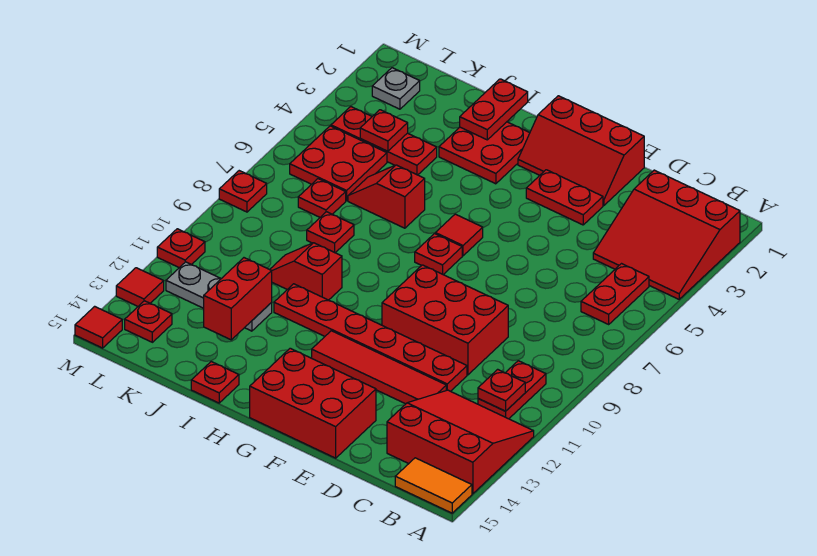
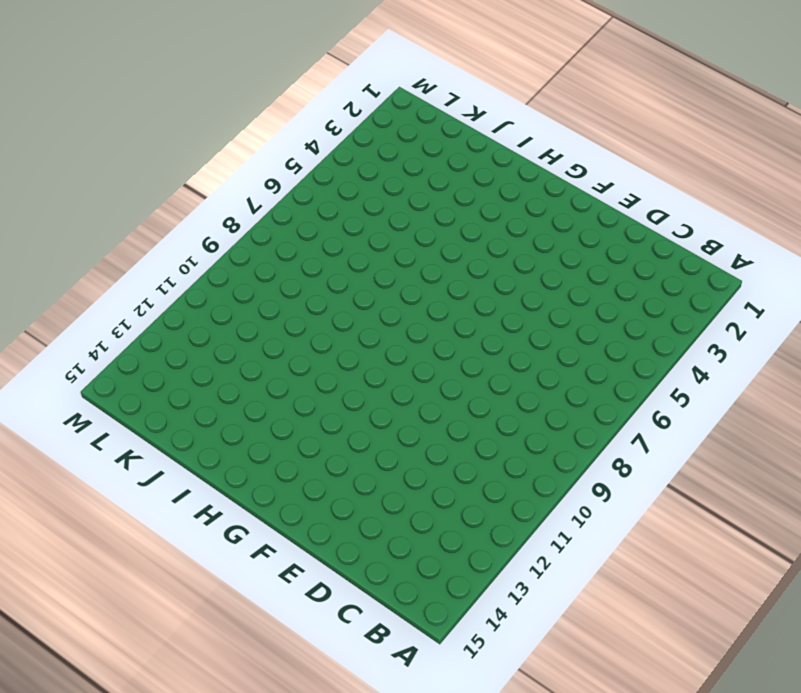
none -> red slope A2:C4 level 1 top 2
none -> red slope A12:C14 level 1 top 14
none -> orange tile A15:B15 level 1
none -> red plate B5:B6 level 1

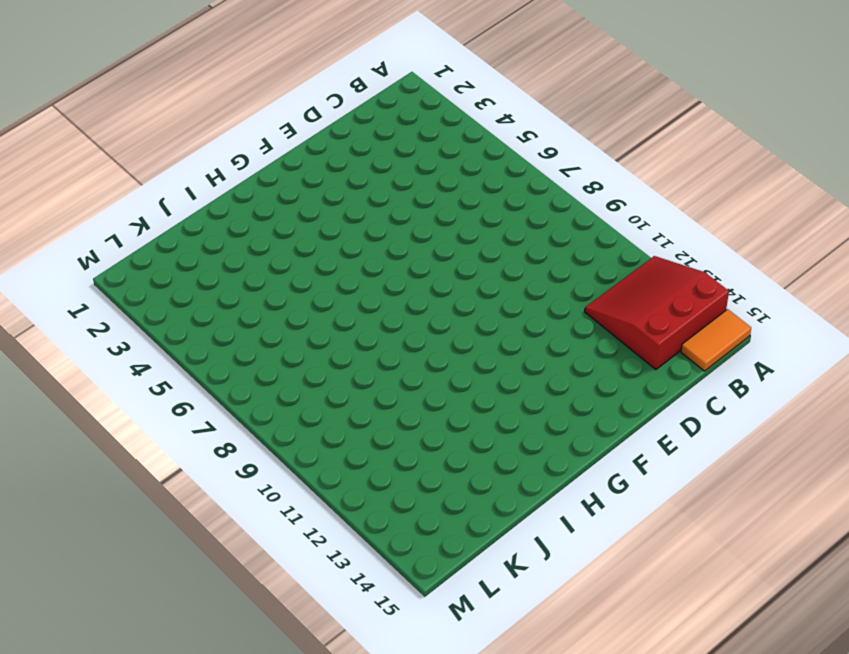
none -> red slope A2:C4 level 1 top 2
none -> red plate B5:B6 level 1
none -> red plate B10:B11 level 1
none -> red brick D9:F10 level 1

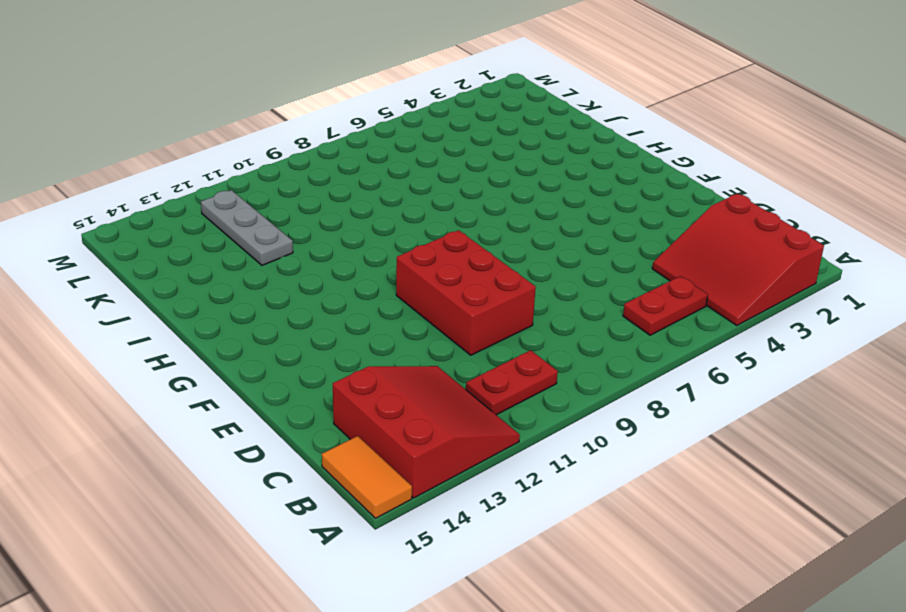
none -> red plate D11:I11 level 1
none -> red tile D12:G12 level 1
none -> red slope E1:G2 level 1 top 1
none -> red plate E3:F3 level 1

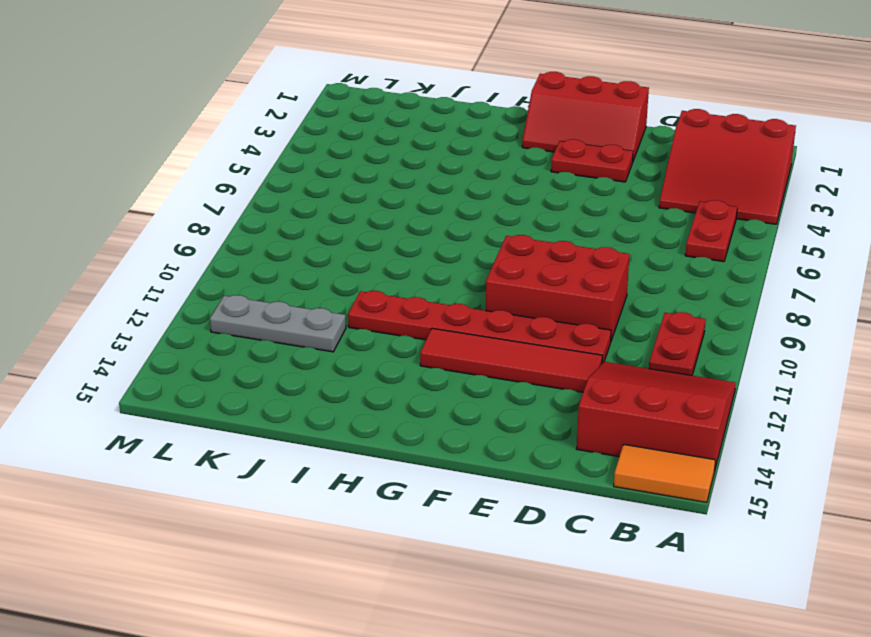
none -> red brick E14:G15 level 1
none -> red tile G6 level 1
none -> red plate G7 level 1
none -> red plate H2:I3 level 1

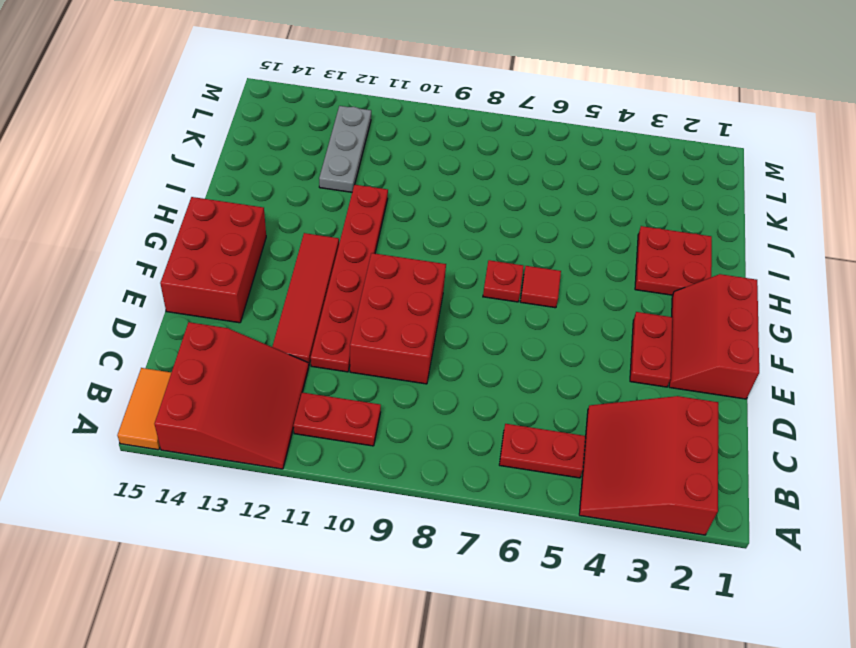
none -> red slope I6:J6 level 1 top I
none -> red slope I10:J10 level 1 top I
none -> red plate I15 level 1
none -> red plate J4:L4 level 1

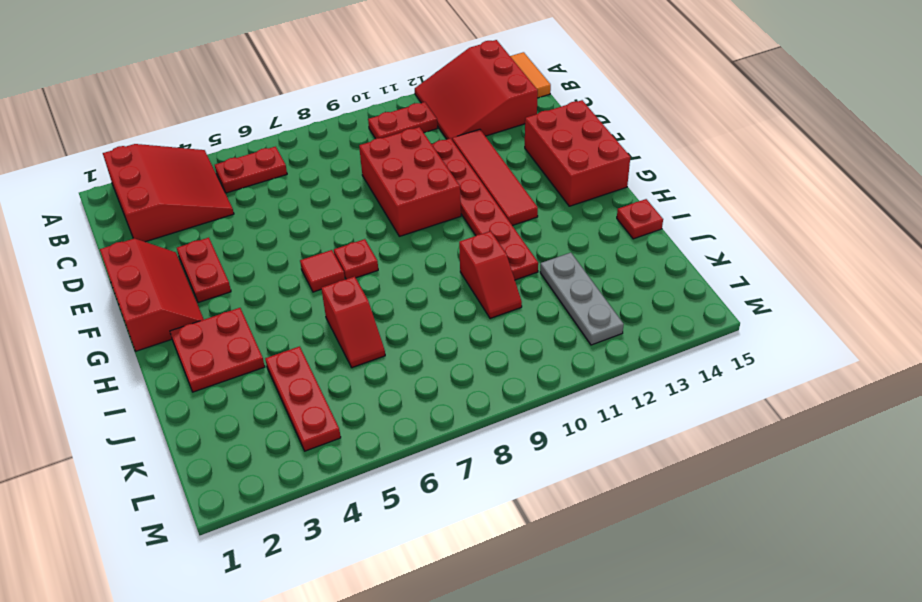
none -> red plate J8 level 1
none -> red plate K5:L6 level 1
none -> red plate K7 level 1
none -> grey plate L2 level 1

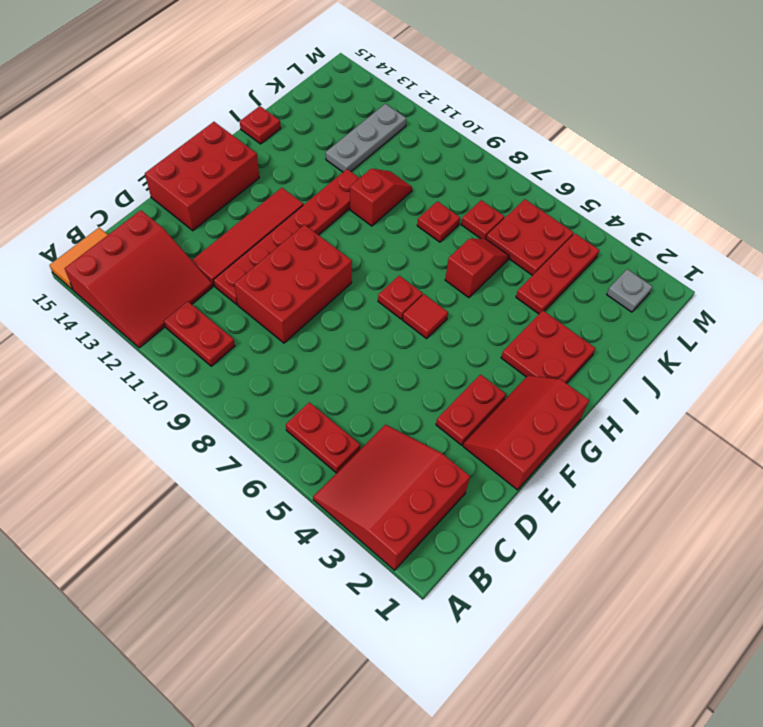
none -> red plate L14 level 1
none -> red plate M8 level 1
none -> red plate M11 level 1
none -> red tile M13 level 1

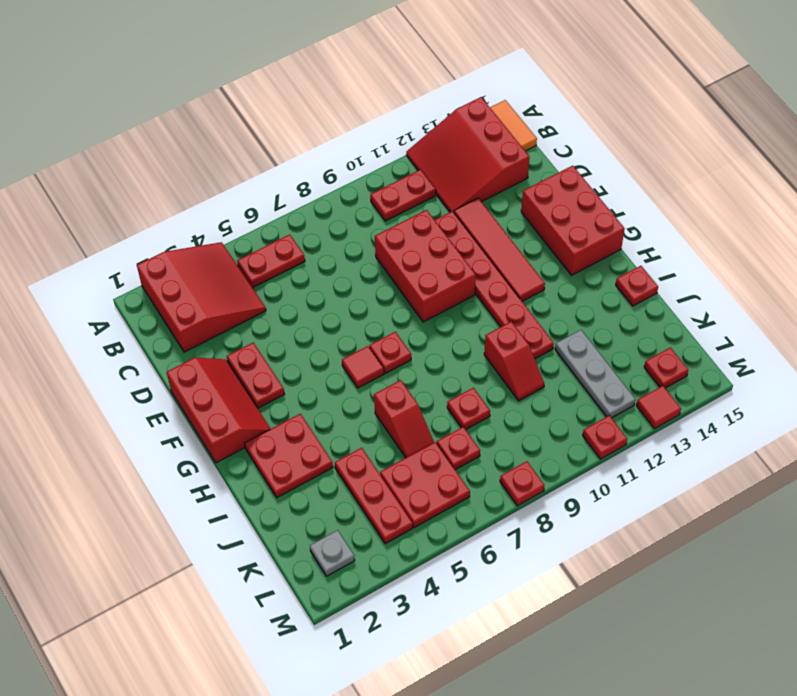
none -> red tile M15 level 1
none -> red plate B11 level 2
none -> red plate I1:I2 level 2
none -> red brick J12:J13 level 2

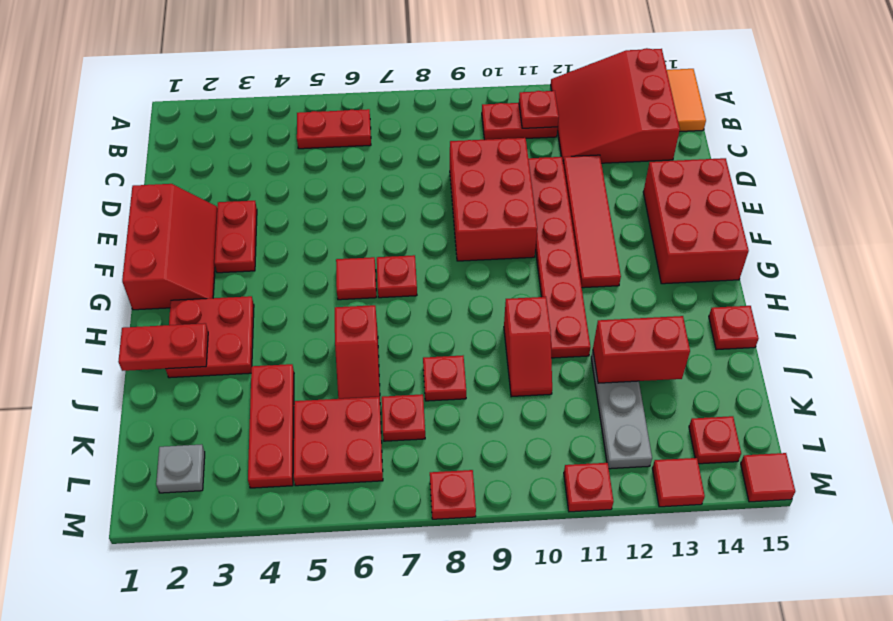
none -> red slope A2:C4 level 1 top 2
none -> red plate K4 level 2

